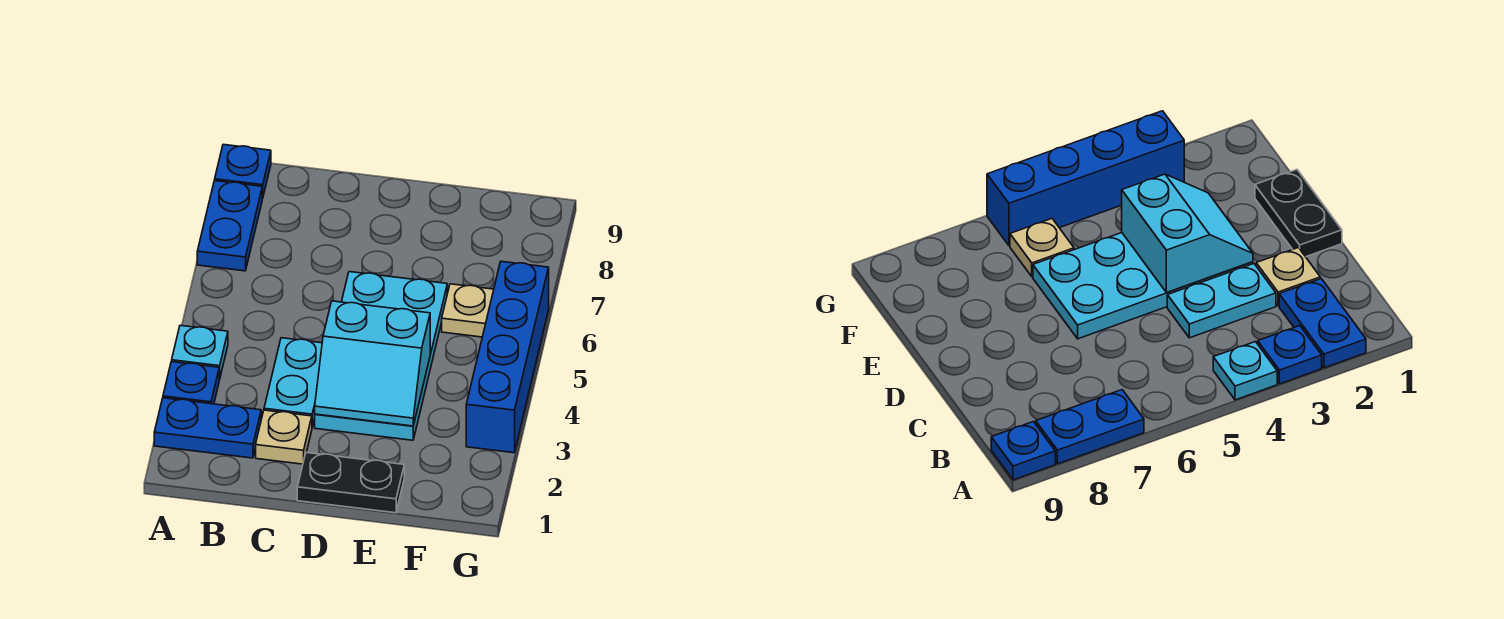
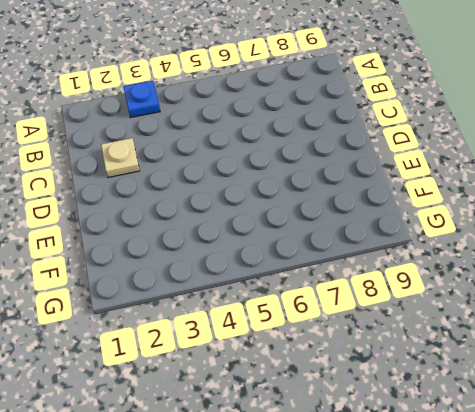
none -> blue plate A2:B2 level 1
none -> cyan plate A4 level 1
none -> blue plate A7:A8 level 1

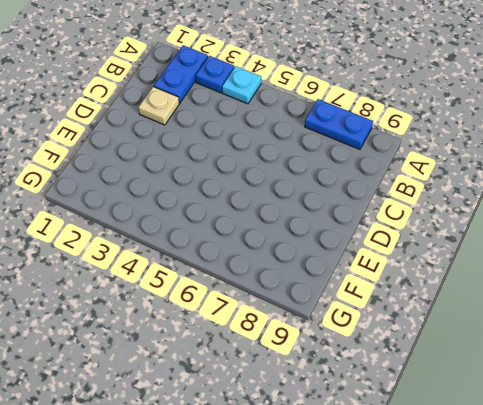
none -> blue plate A9 level 1
none -> cyan plate C3:C4 level 1
none -> black plate D1:E1 level 1

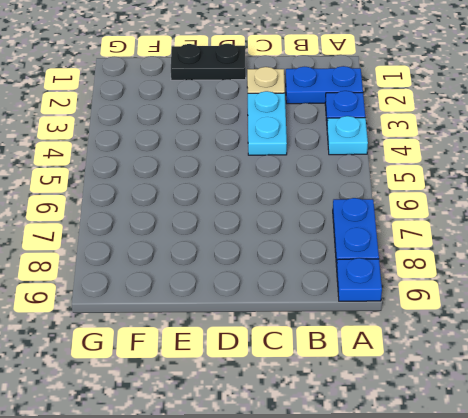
none -> cyan plate D3:E6 level 1
none -> tan plate F6 level 1
none -> blue brick G3:G6 level 1

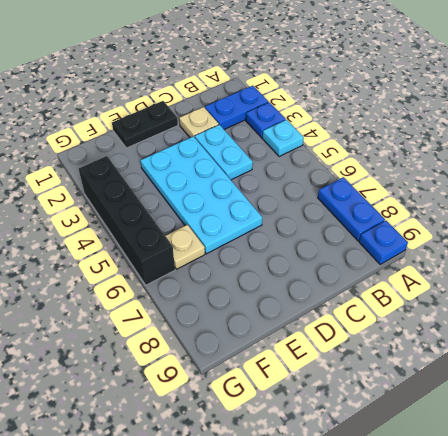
black brick G3:G6 level 1 -> blue brick G3:G6 level 1
none -> cyan slope D3:E4 level 2 top 4

